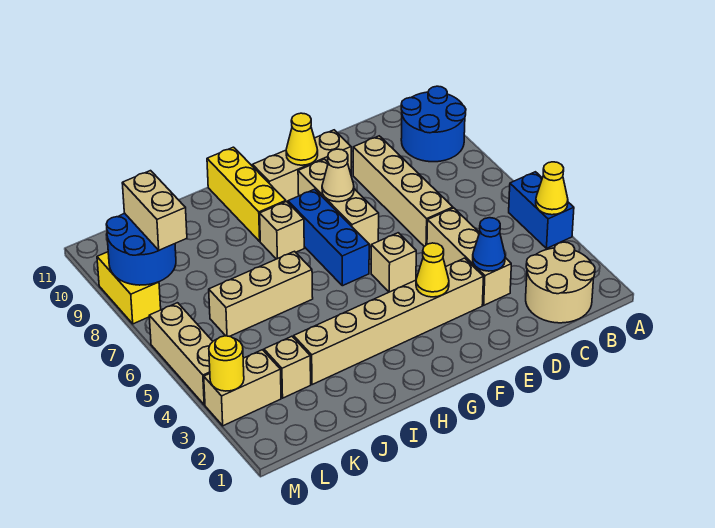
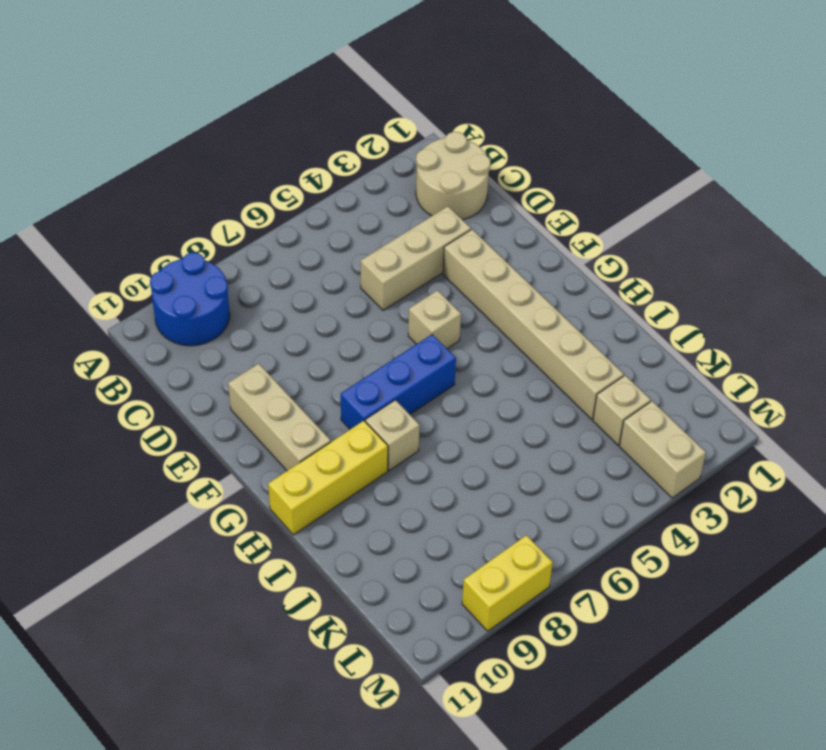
none -> blue brick A4:A5 level 1
none -> tan brick D6:D9 level 1
none -> tan brick F7:F9 level 1

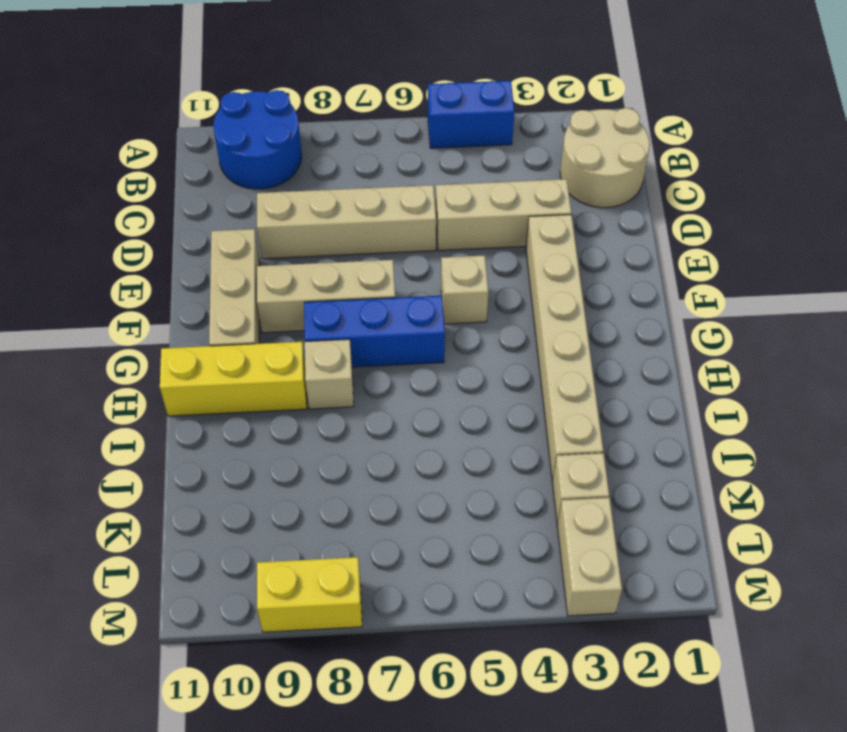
none -> tan brick I6:K6 level 1
none -> tan brick M4:M6 level 1
none -> yellow cone A4 level 2

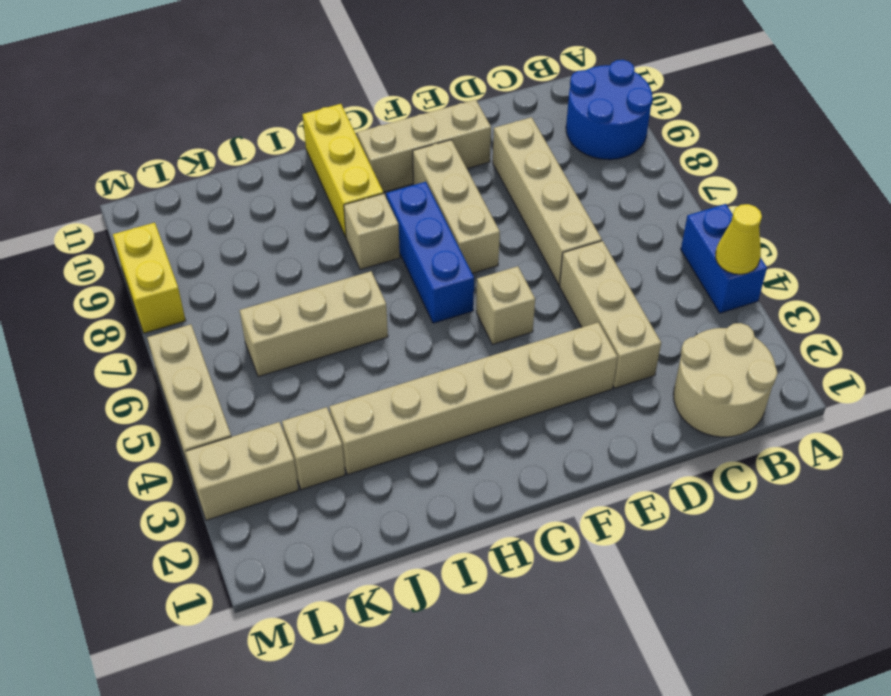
none -> blue cone D3 level 2
none -> yellow cone F3 level 2
none -> tan cone F8 level 2

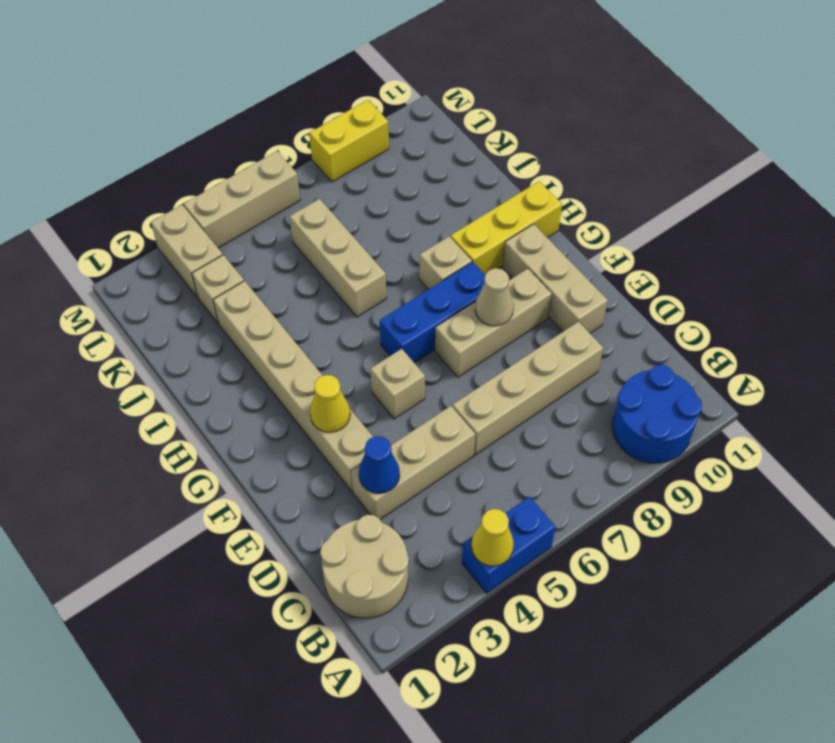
none -> yellow cone F10 level 2
none -> blue round brick L8:M9 level 2
none -> yellow round brick M3 level 2

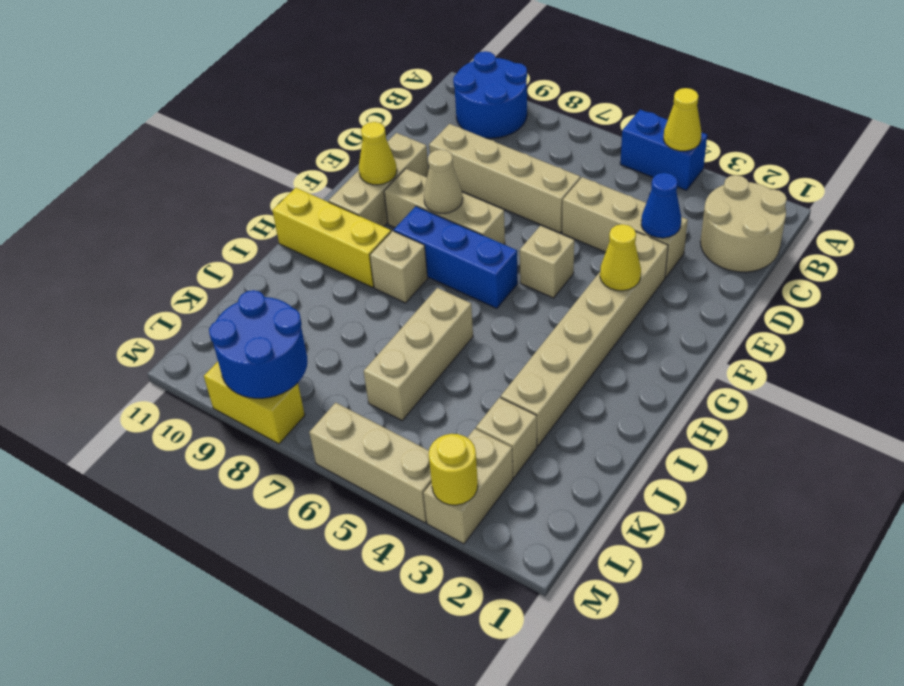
none -> tan brick L8:L9 level 3

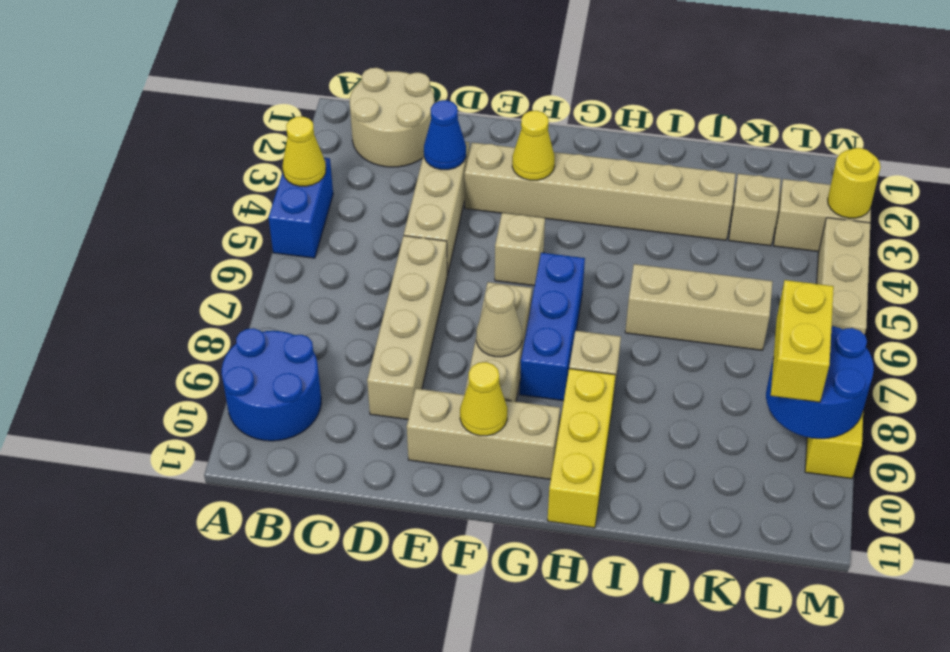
yellow brick L8:L9 level 3 -> tan brick L8:L9 level 3

